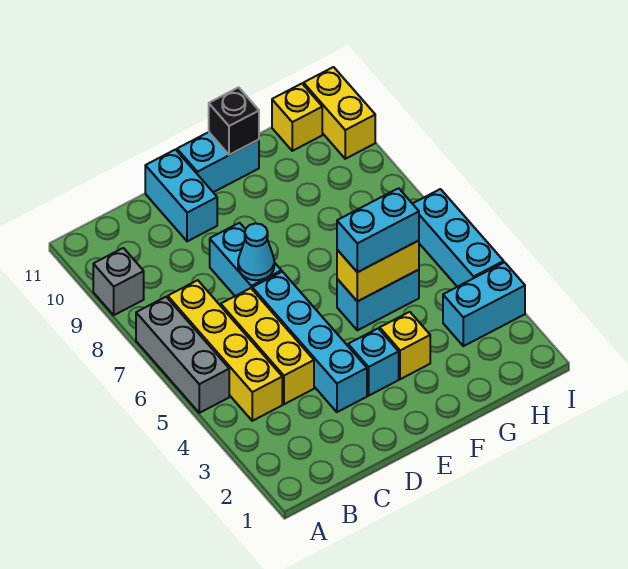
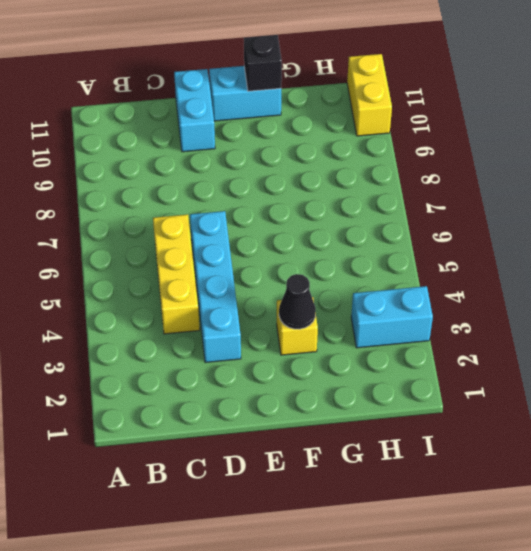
black cone F3 level 2 -> none
none -> grey brick A5:A7 level 1
none -> grey brick A9 level 1
none -> yellow brick B4:B7 level 1

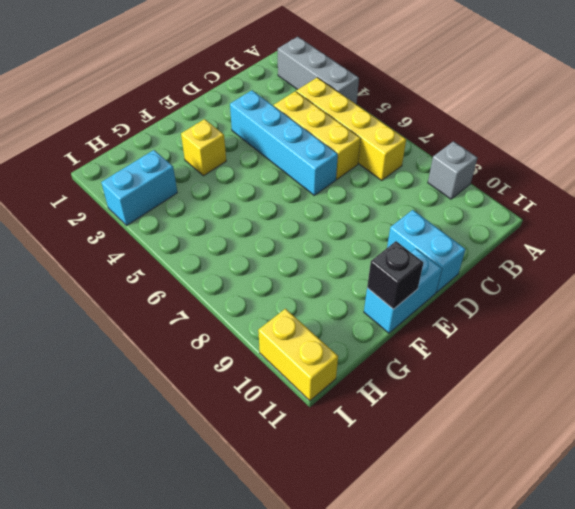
grey brick A2:A4 level 1 -> grey brick A5:A7 level 1
none -> cyan brick D7:D8 level 1
none -> cyan brick E3 level 1
none -> cyan brick F5:G5 level 1

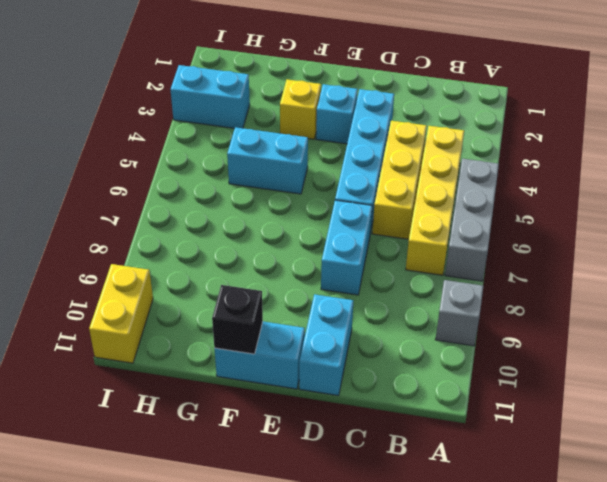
none -> yellow brick H11 level 1
none -> cyan brick I4:I6 level 1
none -> cyan cone D7 level 2

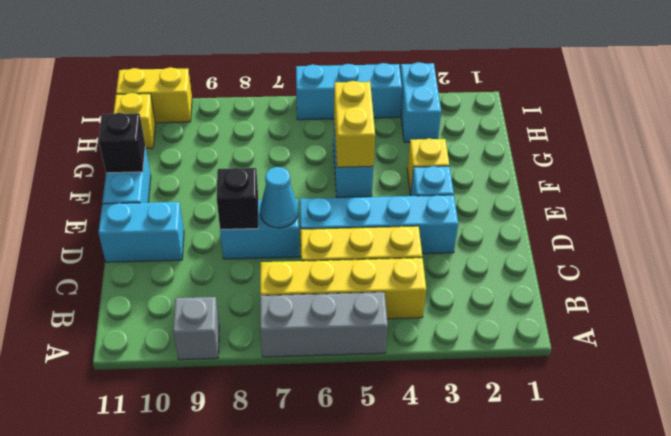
black brick D8 level 2 -> none
none -> cyan brick F5:G5 level 3

